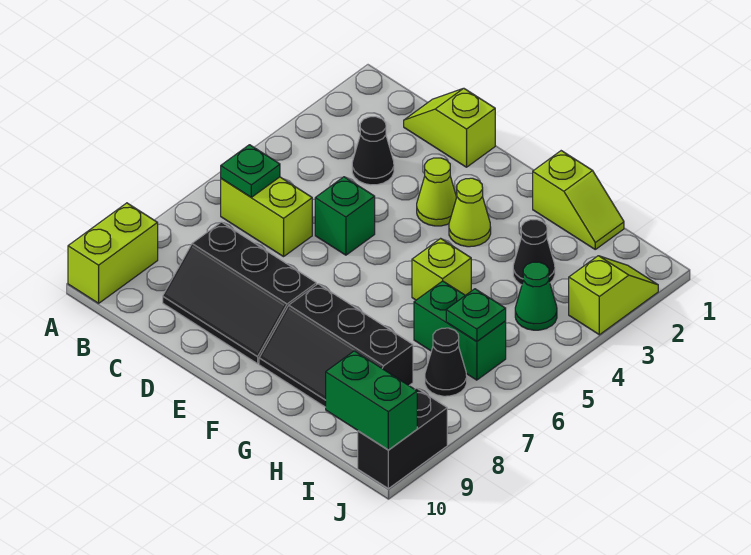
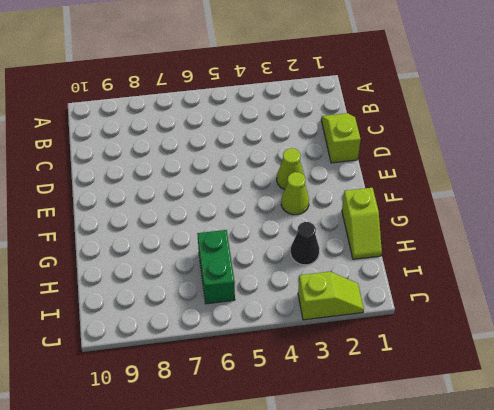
none -> lime brick A9:A10 level 1
none -> lime brick B6:C6 level 1
none -> black cone C3 level 1

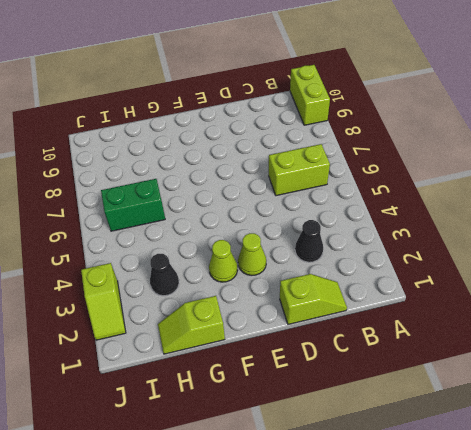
none -> black slope C8:E9 level 1 top 8
none -> green brick D5 level 1
none -> black slope F8:H9 level 1 top 8

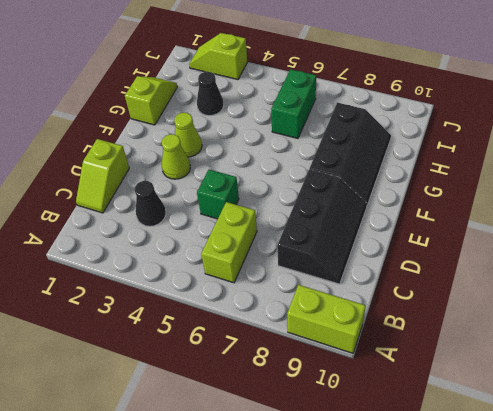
none -> lime brick G5 level 1
none -> green cone I4 level 1
none -> black cone I7 level 1

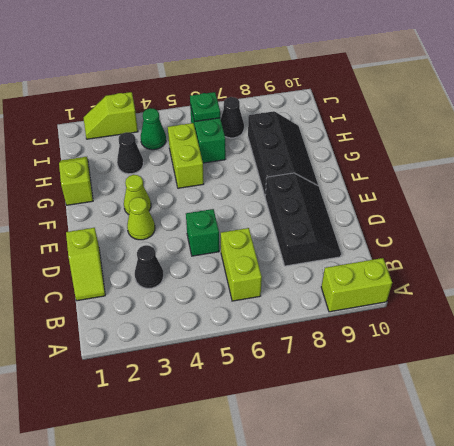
lime brick G5:H5 level 1 -> lime brick G5 level 1
none -> black brick J9:J10 level 1
none -> green plate B6 level 2
none -> green brick I10:J10 level 2

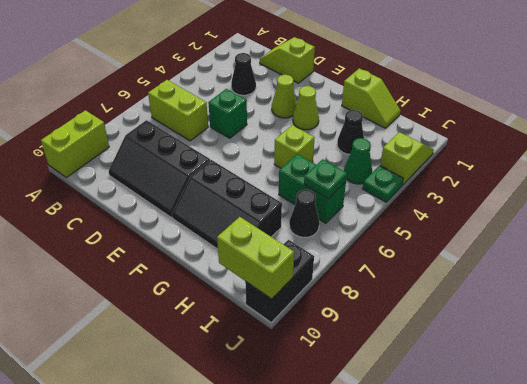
lime brick I10:J10 level 2 -> green brick I10:J10 level 2
green plate J4 level 1 -> green plate B6 level 2

